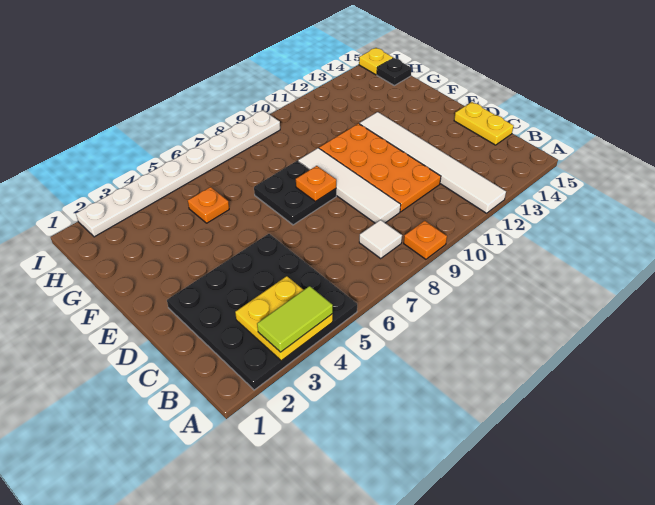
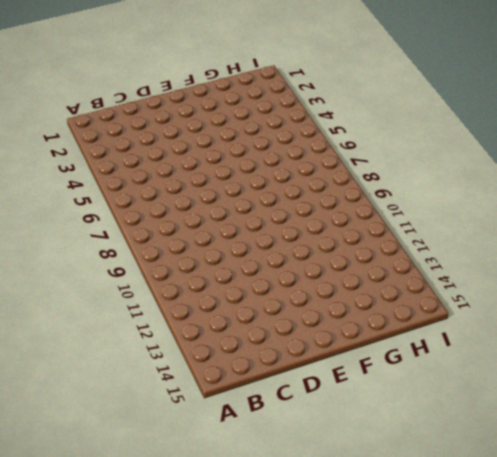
none -> black plate A2:D5 level 1
none -> orange plate A9 level 1
none -> white tile A12:F12 level 1

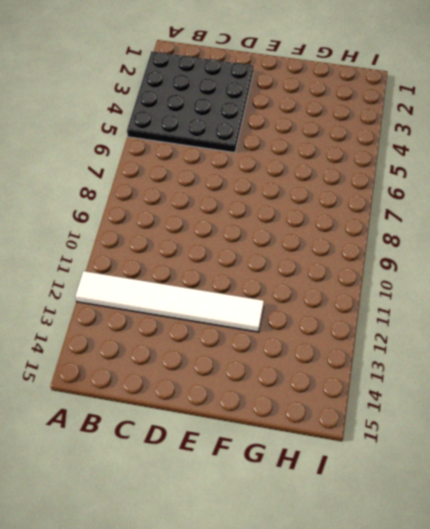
none -> orange plate A9 level 1
none -> white tile B8 level 1
none -> white tile C9:F9 level 1

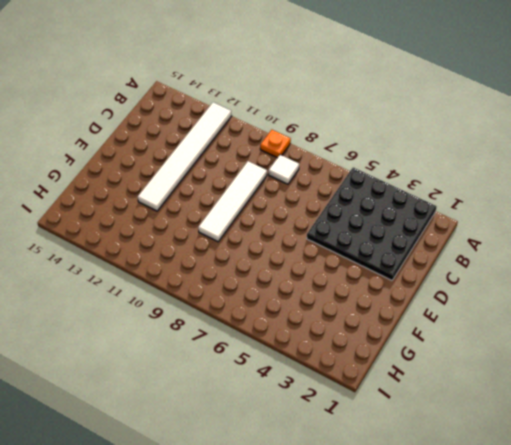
none -> orange plate C10:F11 level 1
none -> yellow plate C15:D15 level 1
none -> black plate E7:F8 level 1

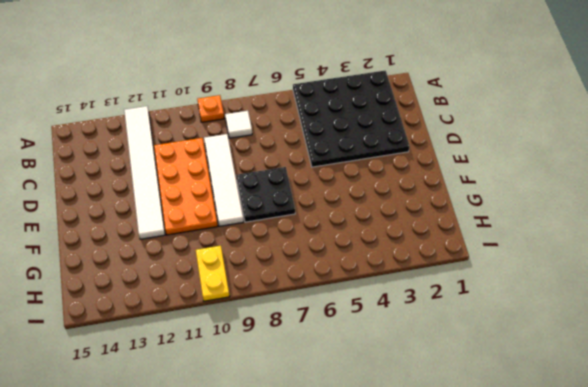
yellow plate H10:I10 level 1 -> yellow plate C15:D15 level 1
none -> orange plate G5 level 1
none -> black plate H15 level 1
none -> white plate I2:I9 level 1

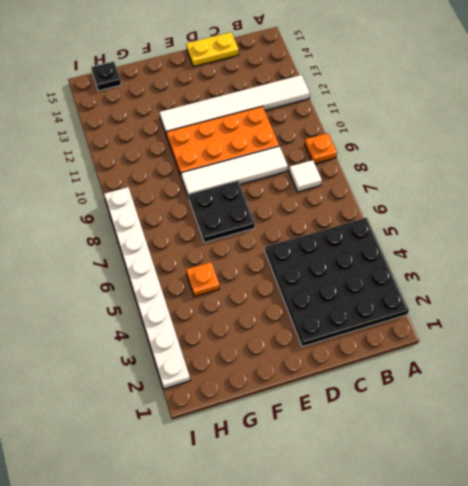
none -> yellow plate I15 level 1
none -> yellow plate A3:B4 level 2
none -> orange plate E8 level 2

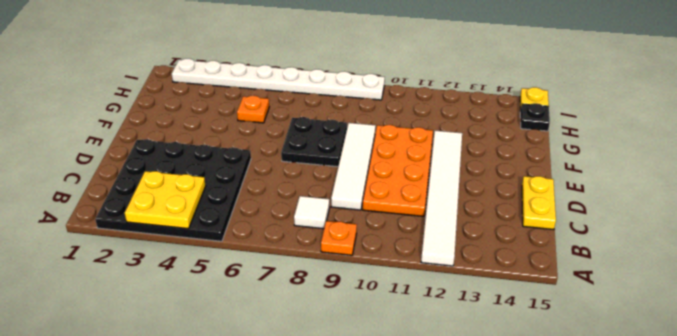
none -> orange plate E8 level 2
none -> lime tile A3:A4 level 3

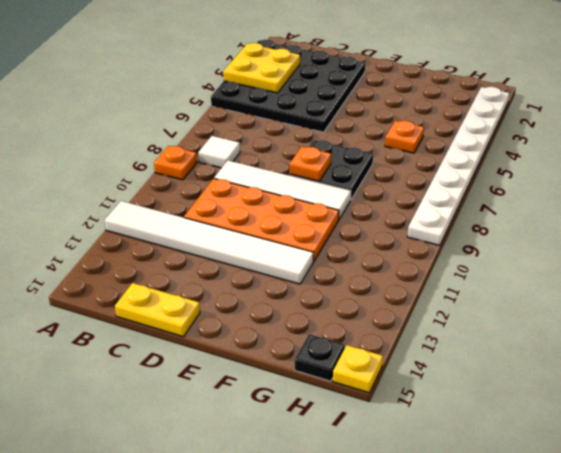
none -> lime tile A3:A4 level 3

